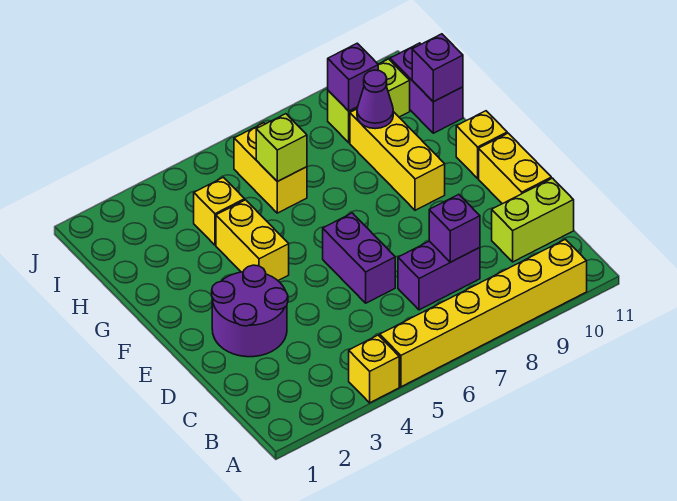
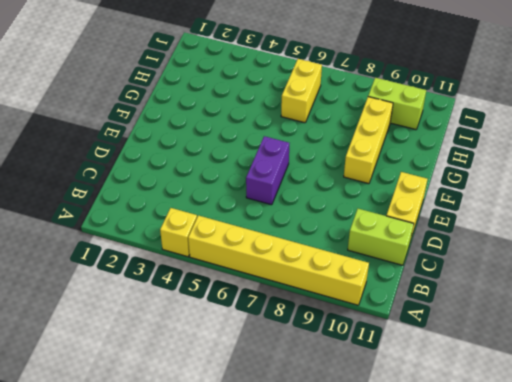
none -> purple brick C7:C8 level 1
none -> purple round brick D2:E3 level 1
none -> yellow brick F4:G4 level 1

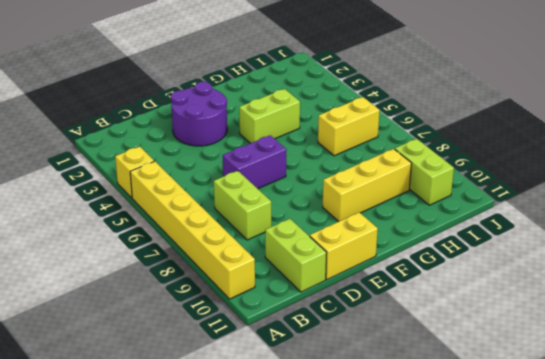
lime brick C7:C8 level 1 -> purple brick C7:C8 level 1
lime brick F4:G4 level 1 -> yellow brick F4:G4 level 1
none -> yellow brick F11 level 1
none -> yellow brick H4 level 1
none -> purple brick H11:I11 level 1

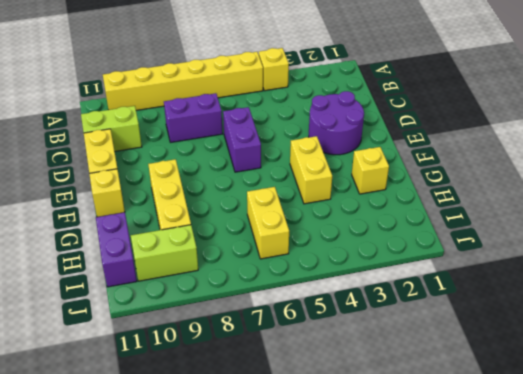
yellow brick G2 level 1 -> yellow brick H4 level 1
none -> purple brick C8 level 2
none -> lime brick H6 level 2
none -> purple cone H9 level 2

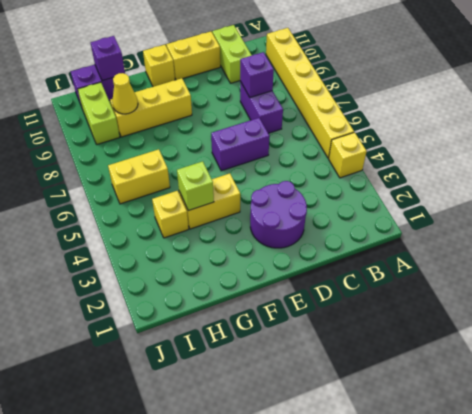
lime brick G4 level 2 -> lime brick H6 level 2
yellow cone H9 level 2 -> purple cone H9 level 2
none -> purple brick I9 level 2

